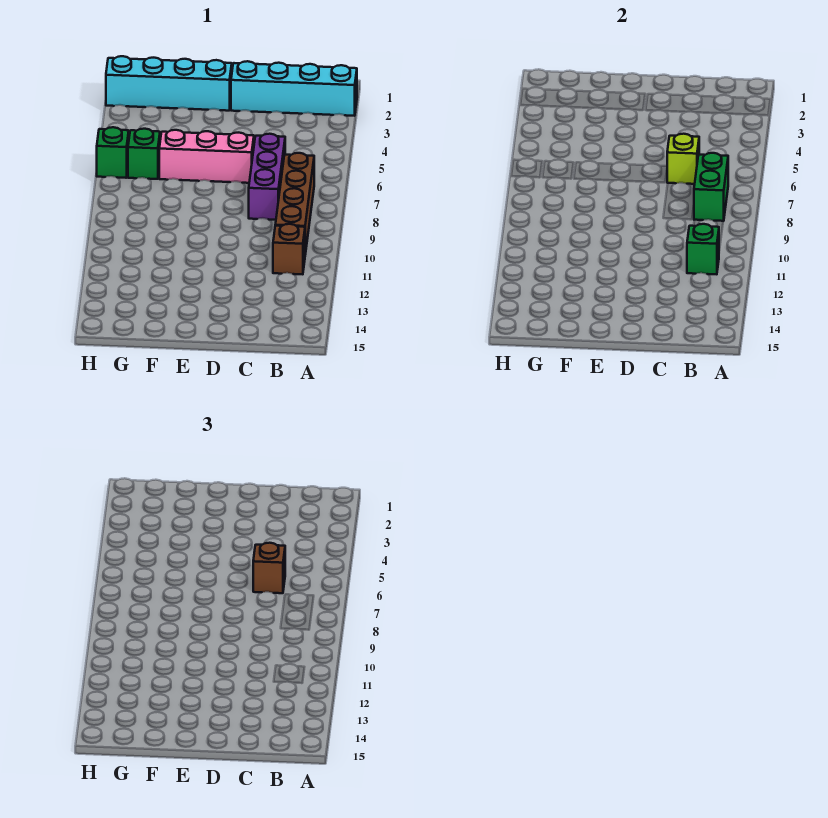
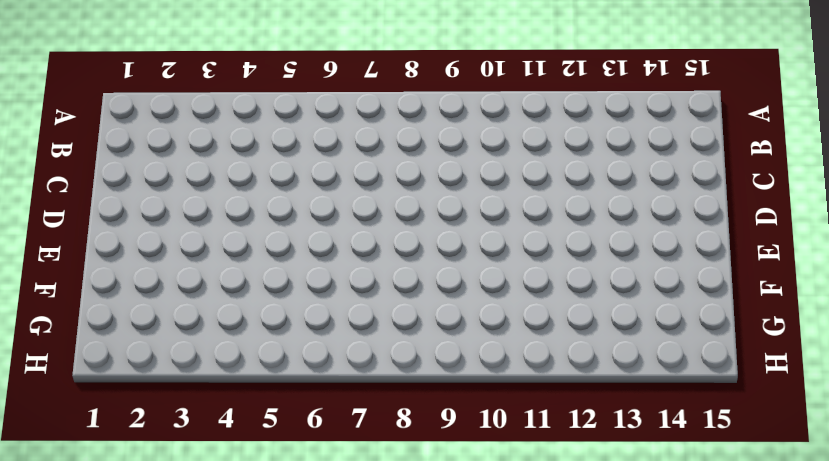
none -> cyan brick A2:D2 level 1
none -> brown brick B7:B10 level 1
none -> brown brick B11 level 1

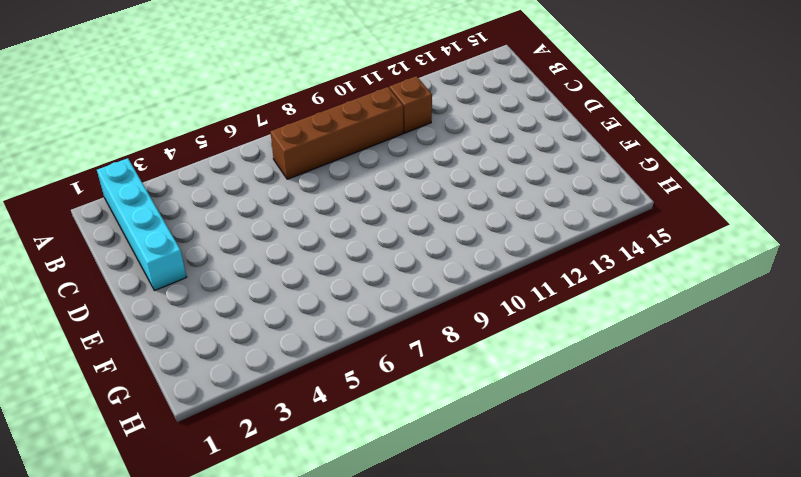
none -> purple brick C6:C8 level 1
none -> pink brick D6:F6 level 1
none -> cyan brick E2:H2 level 1

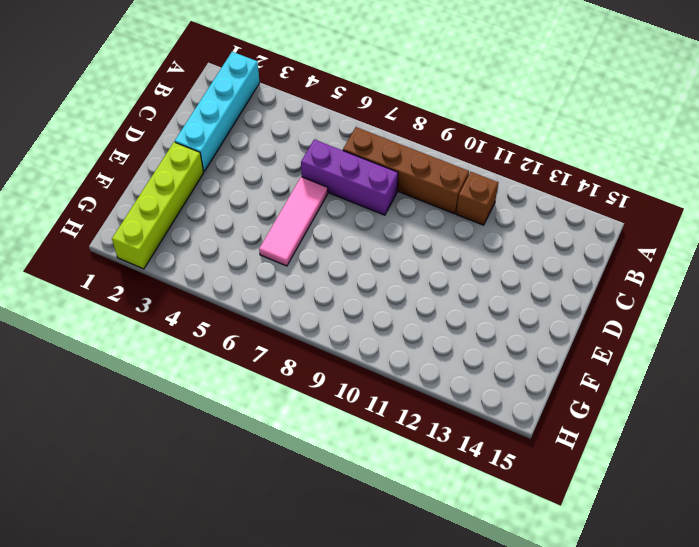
pink tile D6:F6 level 1 -> pink brick D6:F6 level 1
lime brick E2:H2 level 1 -> cyan brick E2:H2 level 1
none -> green brick G6 level 1
none -> green brick H6 level 1
none -> green brick B7:B8 level 2

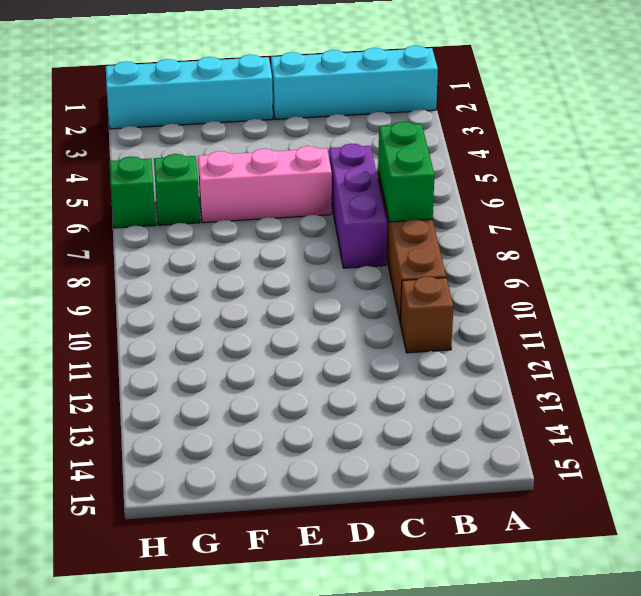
none -> green brick B11 level 2
none -> lime brick C6 level 2
none -> brown brick C6 level 3

